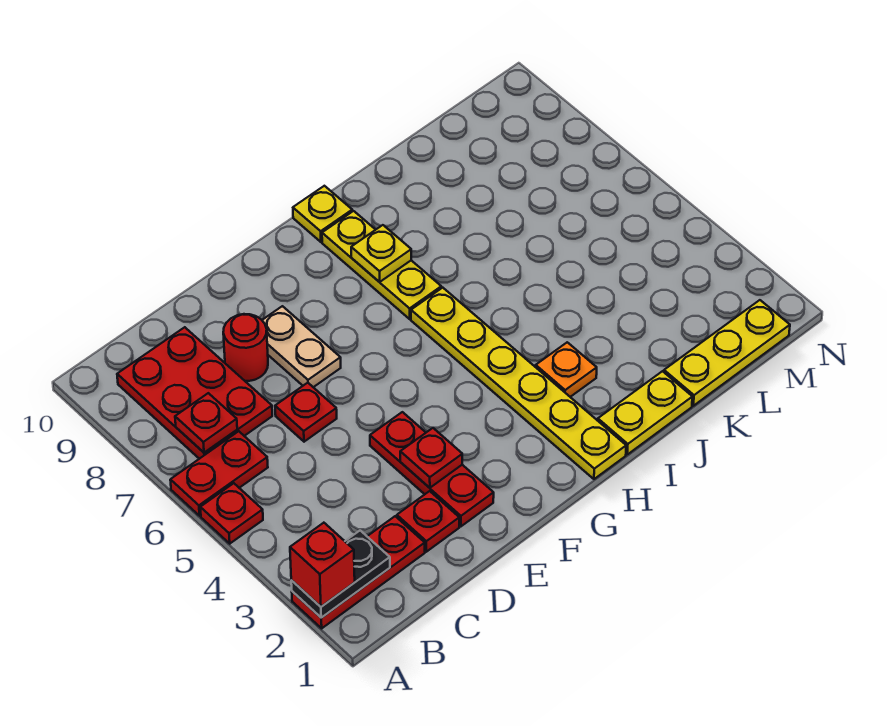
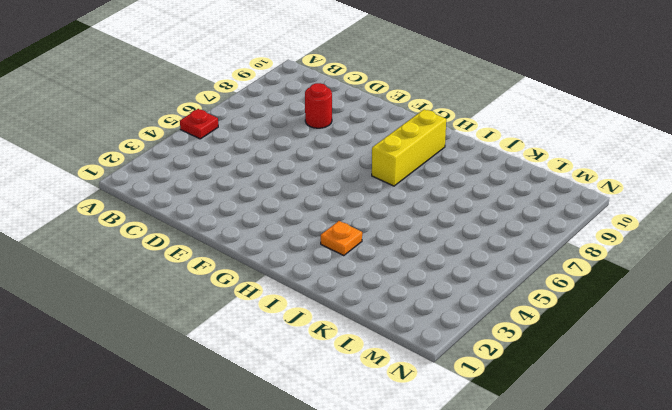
yellow brick H7:H9 level 1 -> yellow plate H7:H9 level 1
none -> red plate A2:C2 level 1
none -> red plate A6:B6 level 1
none -> red plate B7:C9 level 1

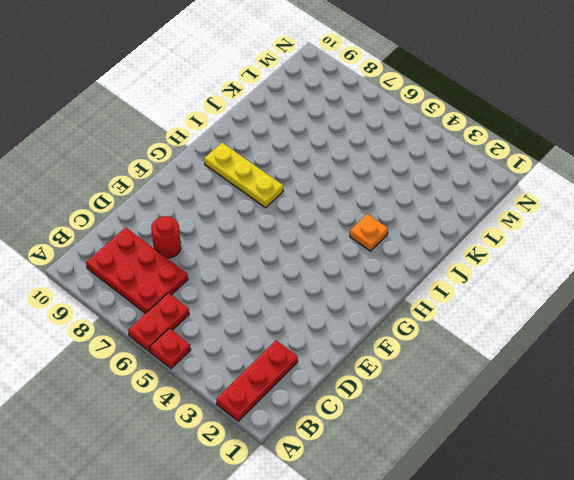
none -> red plate D2 level 1
none -> red plate D6 level 1
none -> red plate E2:E4 level 1

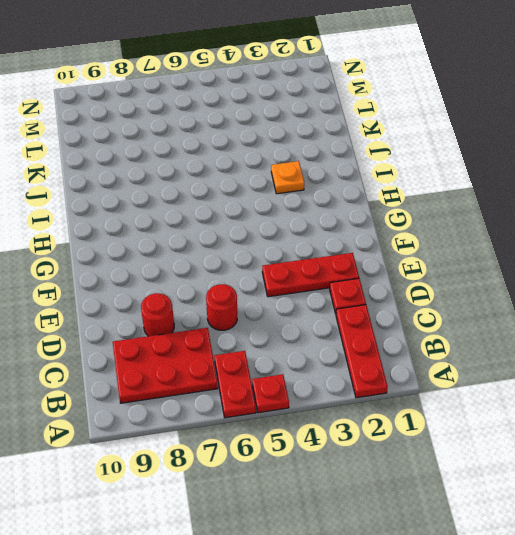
red round brick D6 level 1 -> red plate D6 level 1
none -> tan plate E7:E8 level 1
none -> yellow plate H1:H6 level 1
none -> yellow plate H7:H9 level 1

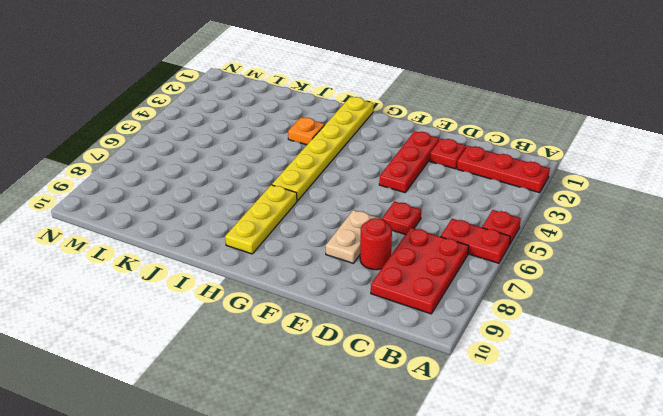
none -> yellow plate H10 level 1
none -> yellow plate I1:J1 level 1
none -> yellow plate K1:M1 level 1

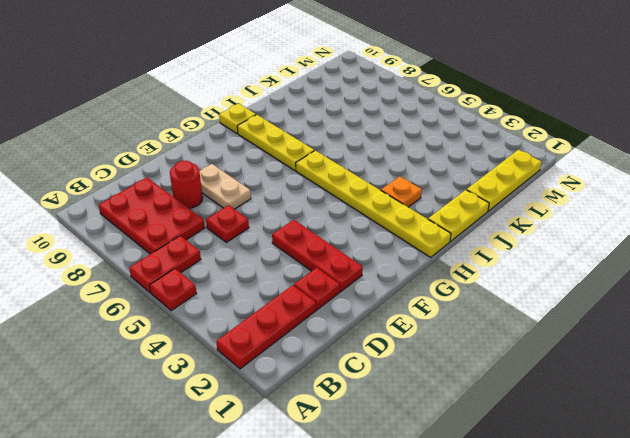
none -> black plate A2:B2 level 2
none -> red plate B7 level 2
none -> red plate E3 level 2

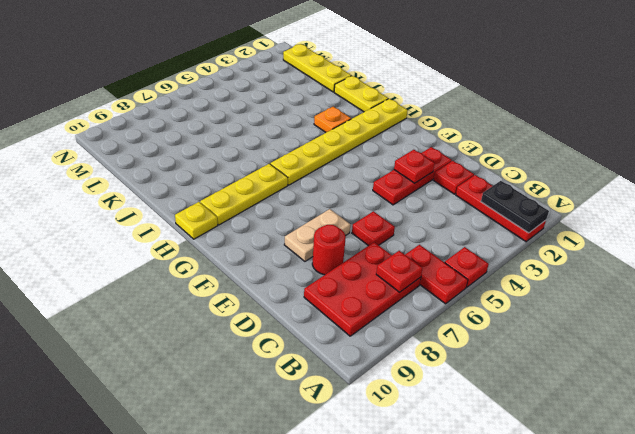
none -> yellow plate H8 level 2
none -> red brick A2 level 3

